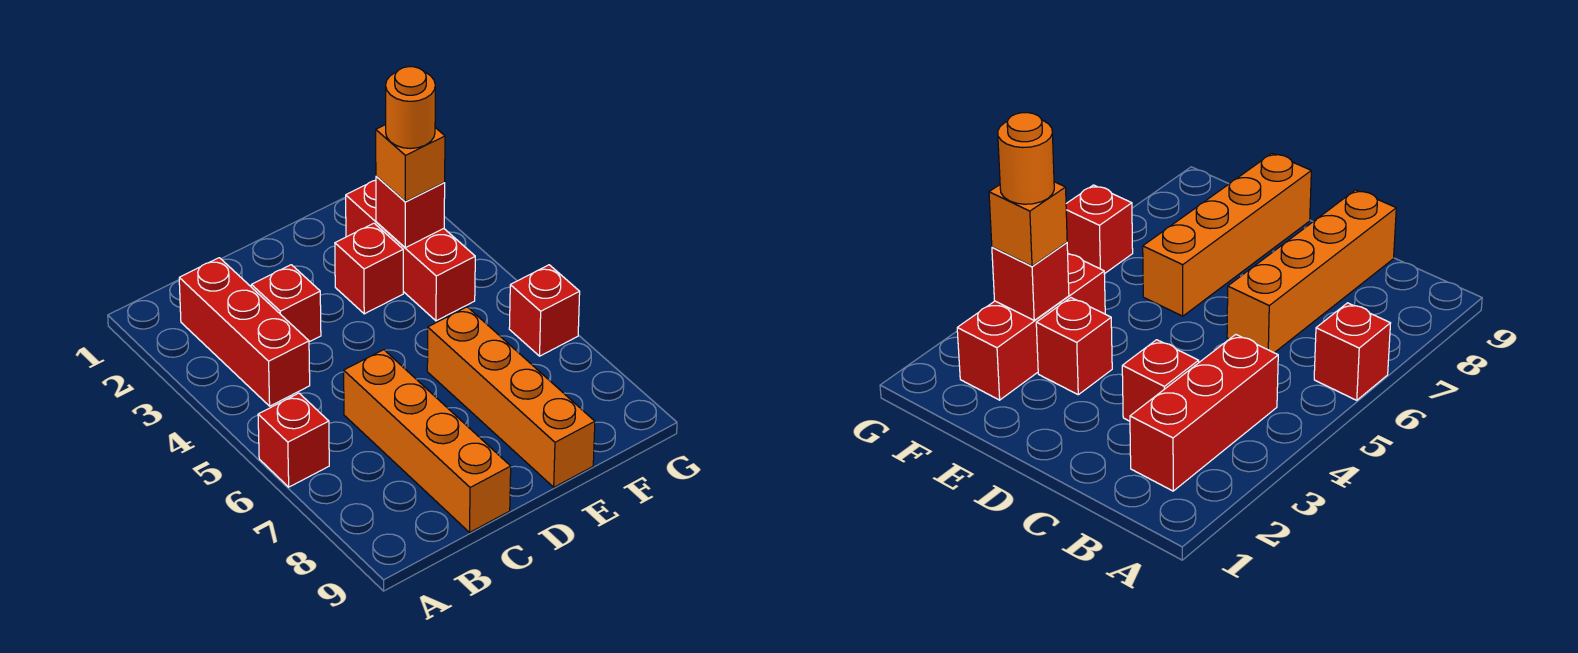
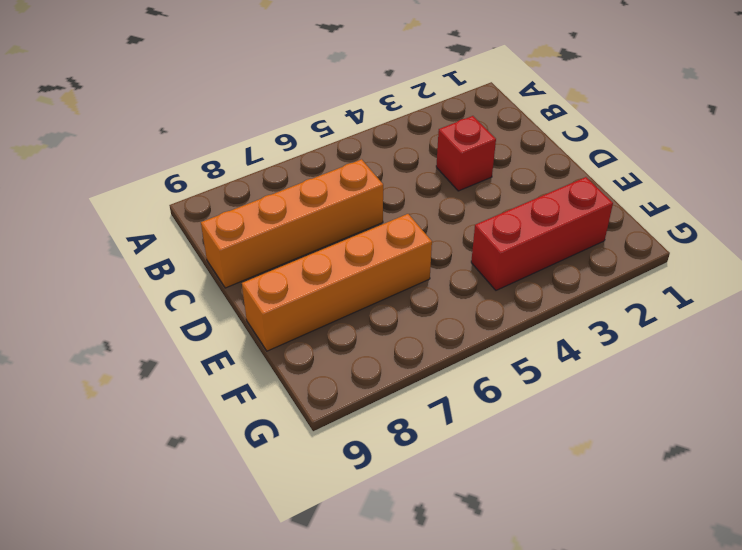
none -> red brick A6 level 1
none -> red brick B2:B4 level 1

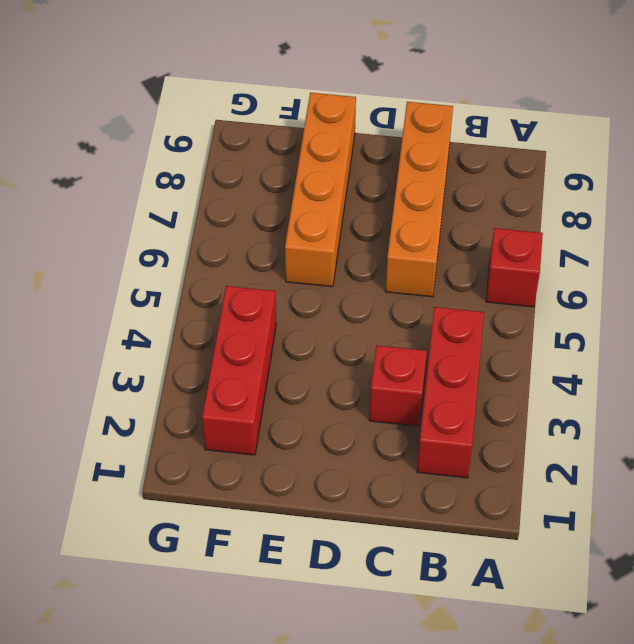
none -> red brick E3 level 1
none -> red brick G6 level 1

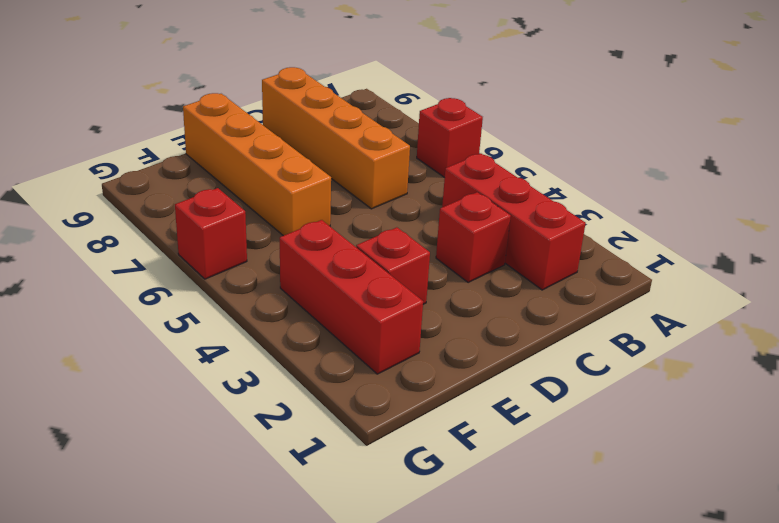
none -> red brick F3 level 2
none -> orange brick F3 level 3

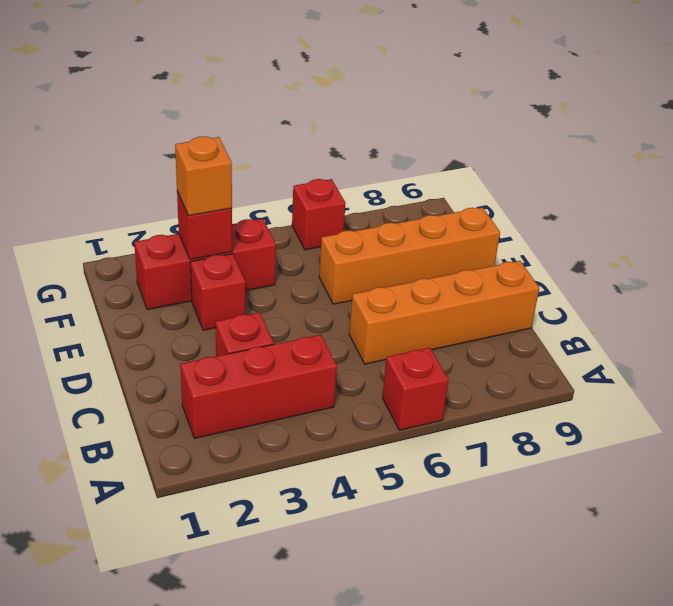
none -> orange round brick F3 level 4

